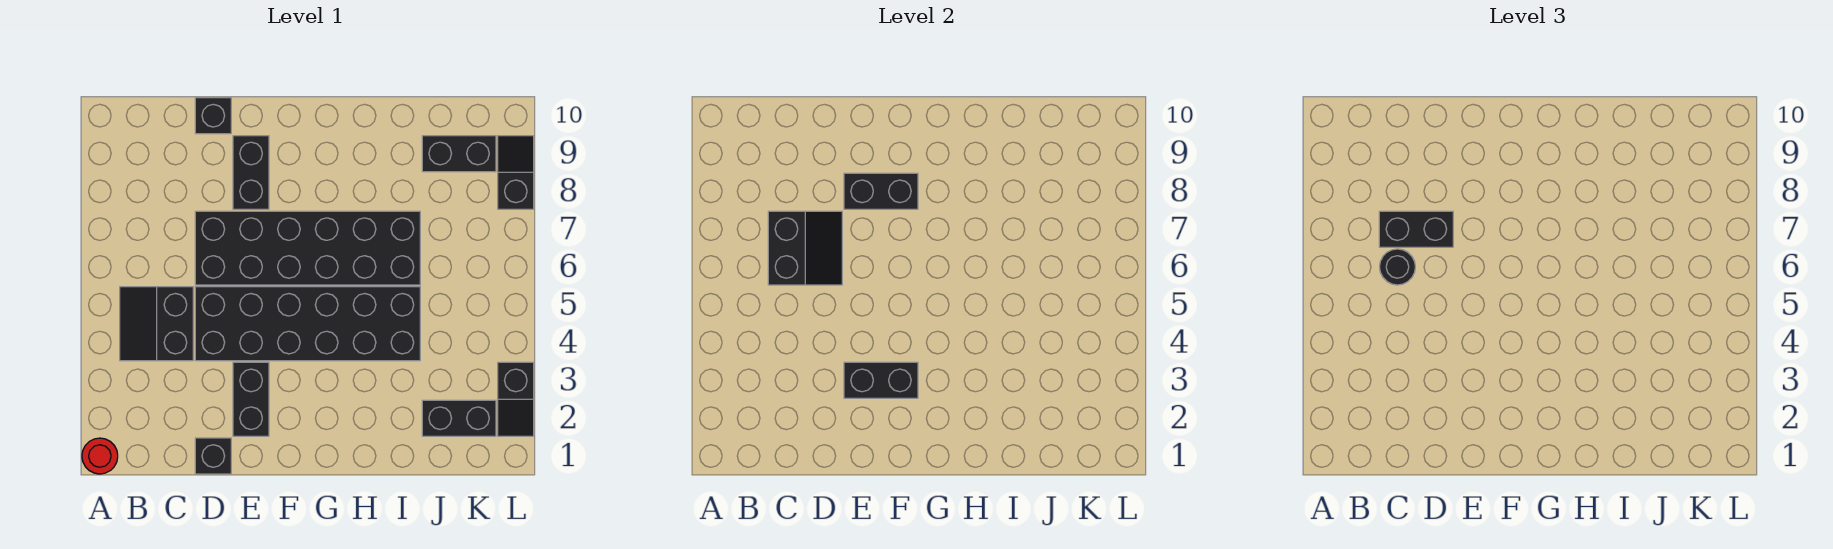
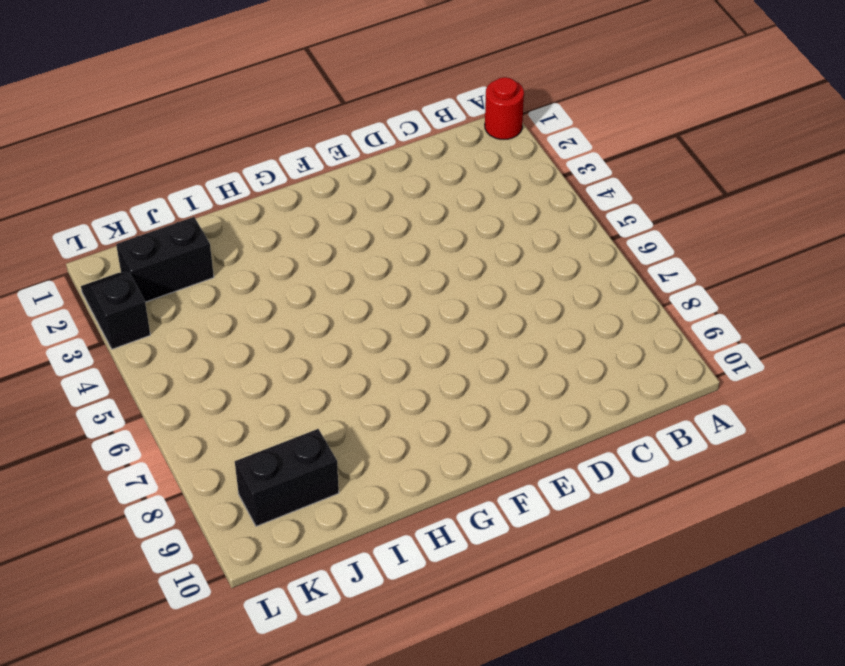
none -> black slope B4:C5 level 1 top C
none -> black brick D1 level 1
none -> black brick D4:I5 level 1

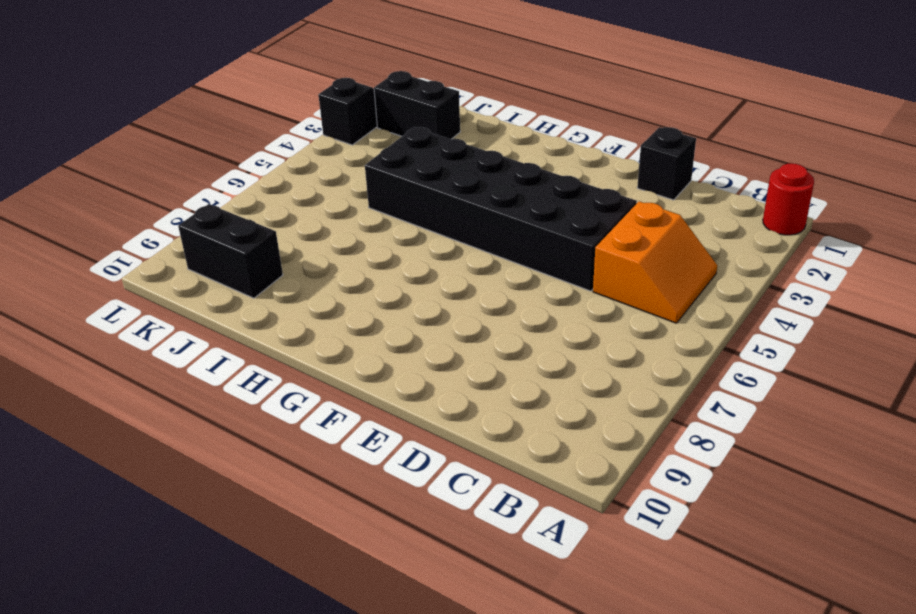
orange slope B4:C5 level 1 top C -> black slope B4:C5 level 1 top C
none -> black brick D6:I7 level 1
none -> black brick D10 level 1
none -> black brick E2:E3 level 1

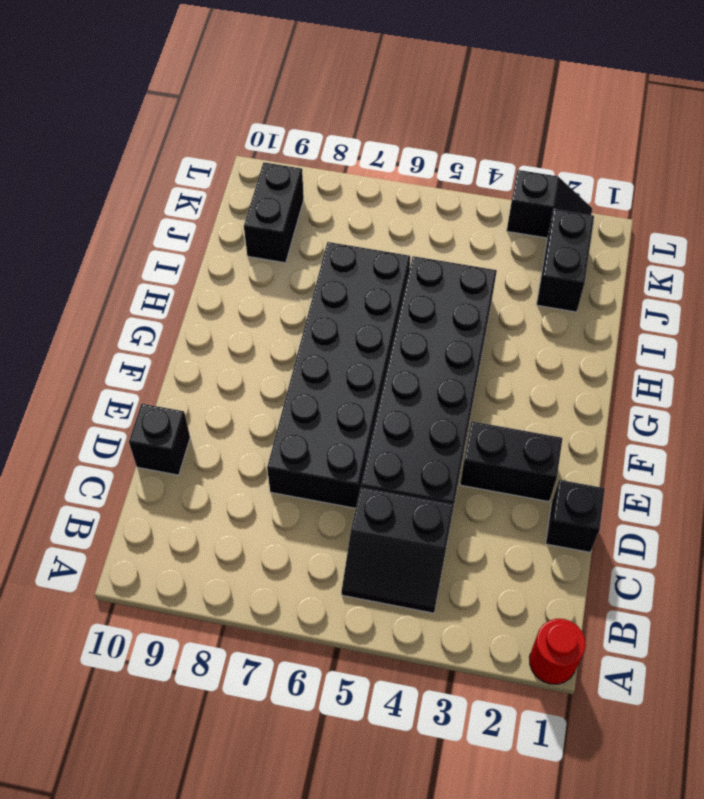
none -> black brick E8:E9 level 1
none -> black slope L8:L9 level 1 top 8
none -> black slope C6:D7 level 2 top C

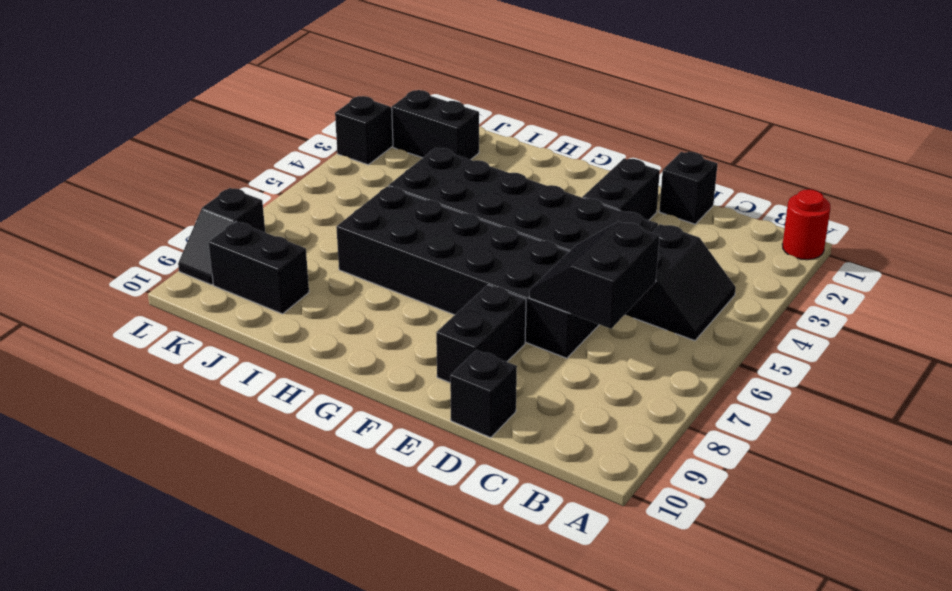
none -> black brick E3:F3 level 2
none -> black brick E8:F8 level 2
none -> black round brick C6 level 3

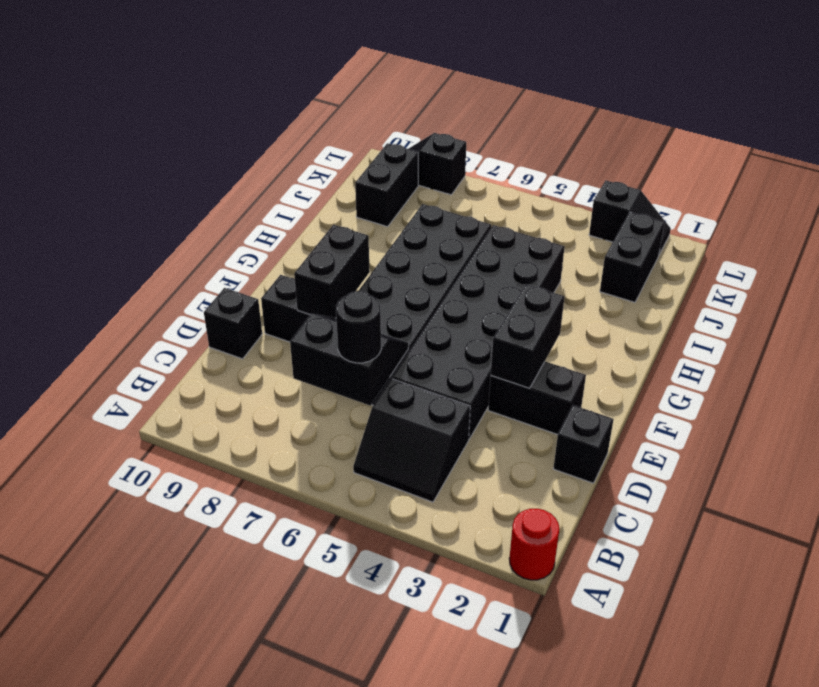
none -> black brick C7:D7 level 3

